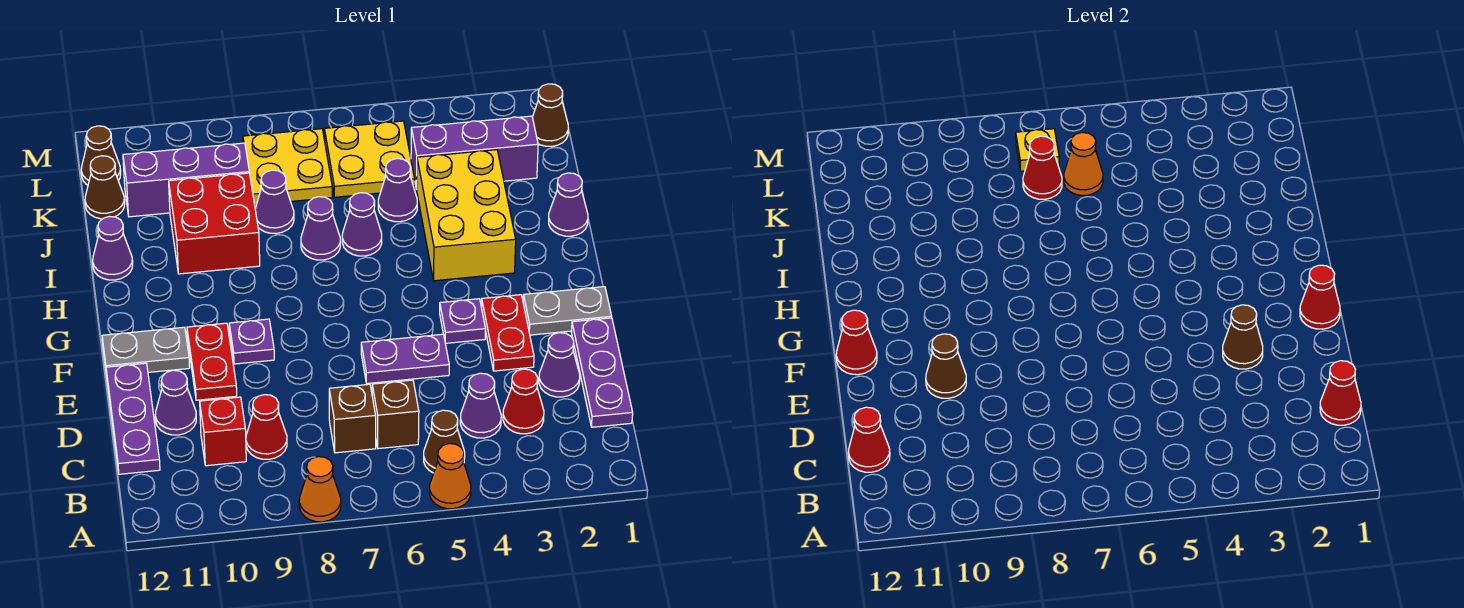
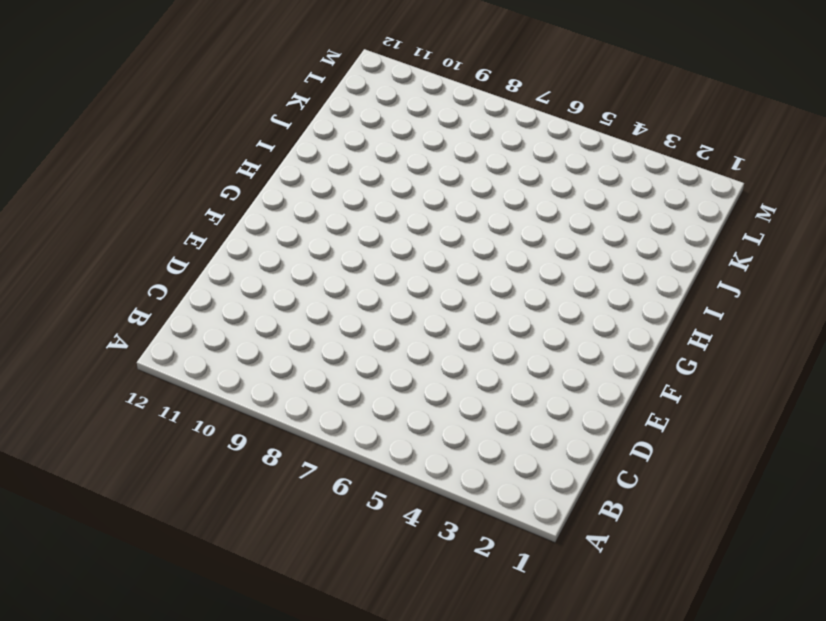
none -> orange cone A5 level 1
none -> orange cone A8 level 1
none -> brown cone B5 level 1
none -> purple plate C1:E1 level 1

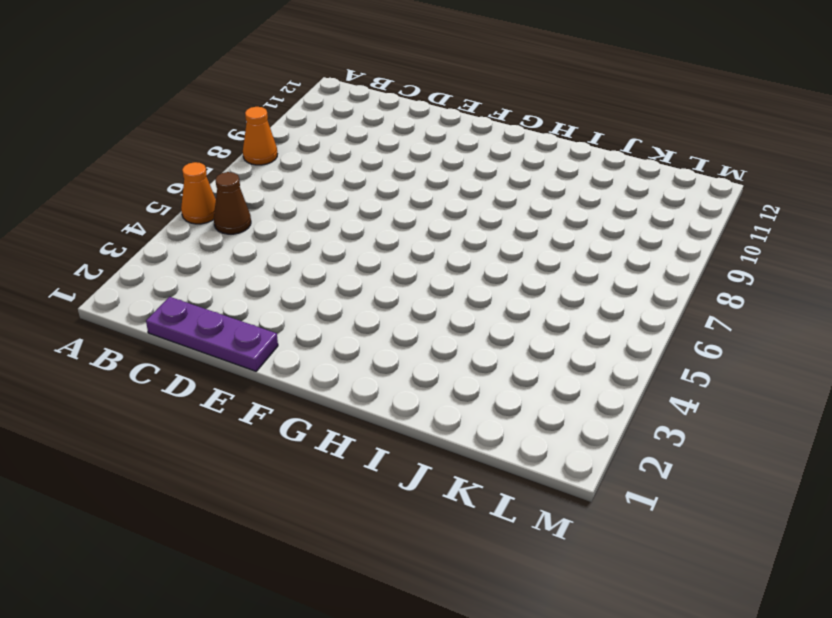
none -> red cone C3 level 1
none -> purple cone C4 level 1
none -> brown brick C6 level 1
none -> brown brick C7 level 1

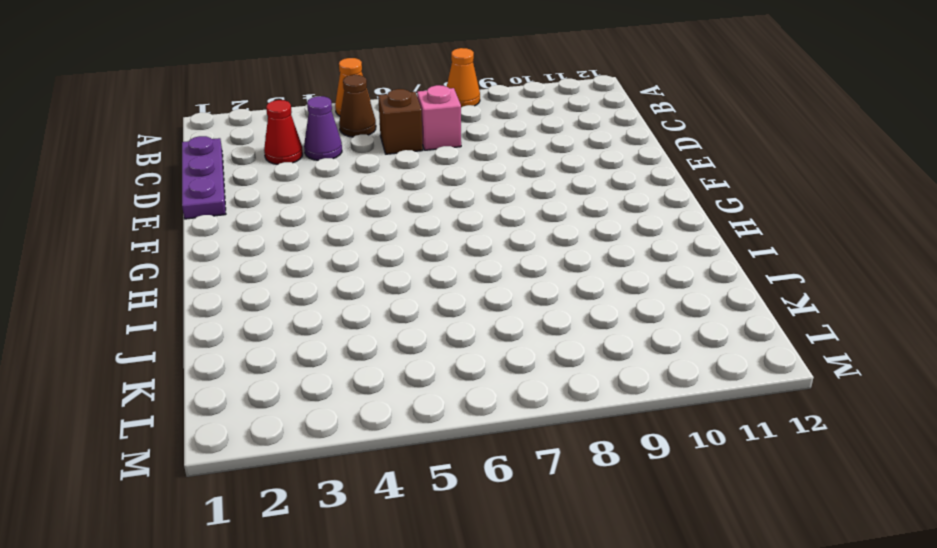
pink brick C7 level 1 -> brown brick C7 level 1
none -> red cone C9 level 1
none -> red brick C10 level 1
none -> purple plate C12:E12 level 1
none -> purple cone D2 level 1

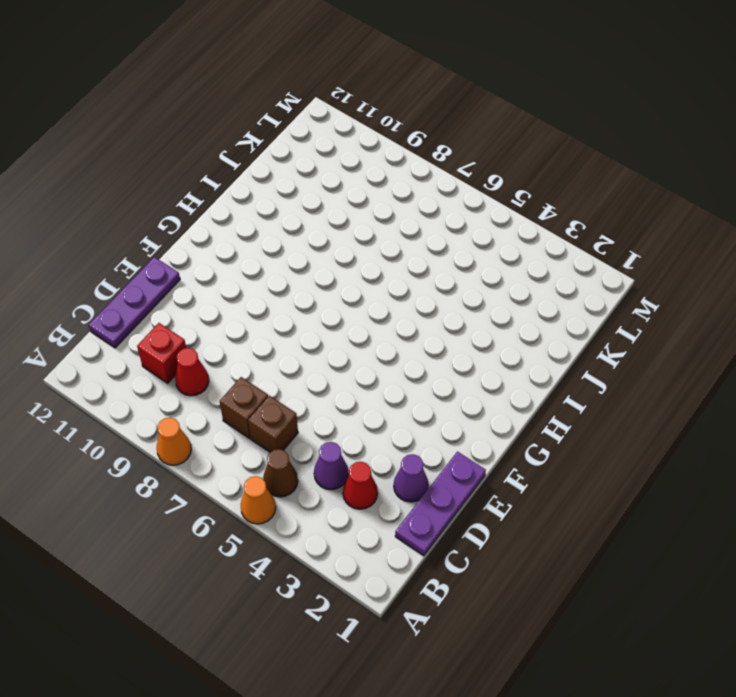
none -> purple cone D11 level 1
none -> red plate E3:F3 level 1
none -> purple plate E5:E6 level 1
none -> red plate E10:F10 level 1

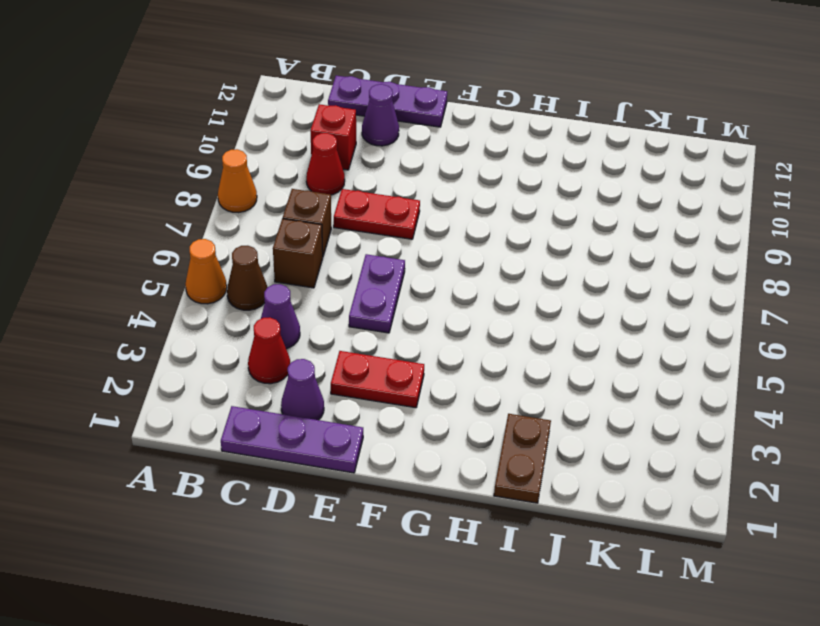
red plate D8:E8 level 1 -> red plate E10:F10 level 1
brown plate I1:I2 level 1 -> purple cone I1 level 1
none -> grey plate F1:F2 level 1
none -> purple plate F4 level 1
none -> purple plate F9 level 1
none -> grey plate F11:F12 level 1

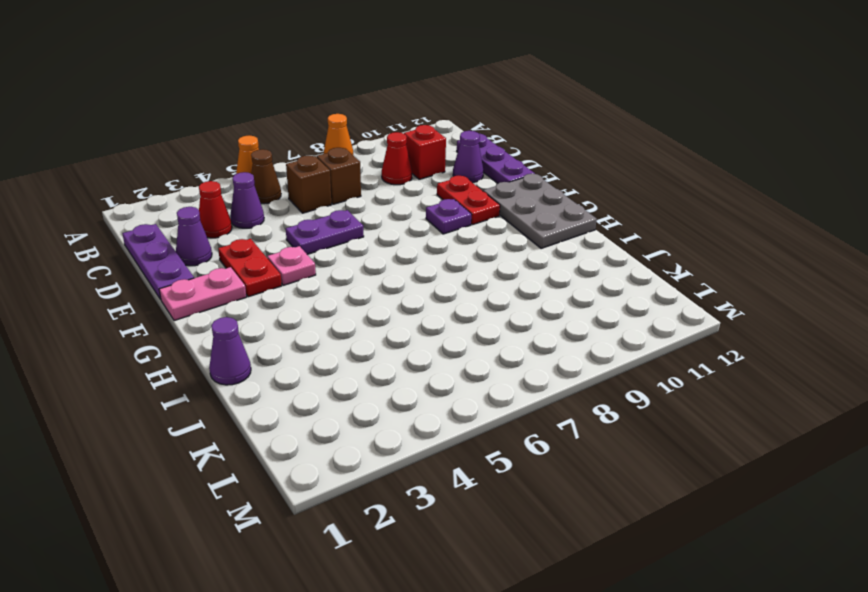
pink plate F1:F2 level 1 -> grey plate F1:F2 level 1
pink plate F4 level 1 -> purple plate F4 level 1
grey plate F11:H12 level 1 -> grey plate F11:F12 level 1
none -> yellow brick H3:J4 level 1
none -> purple cone I6 level 1
none -> purple cone I7 level 1
none -> red brick I9:J10 level 1

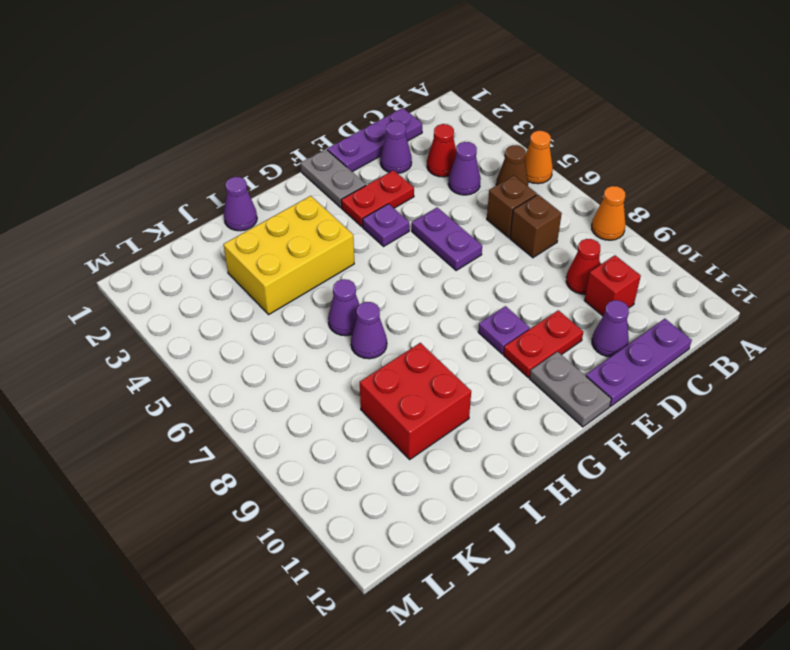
none -> purple cone I12 level 1
none -> purple cone J5 level 1
none -> purple cone J8 level 1
none -> purple brick K2:K4 level 1

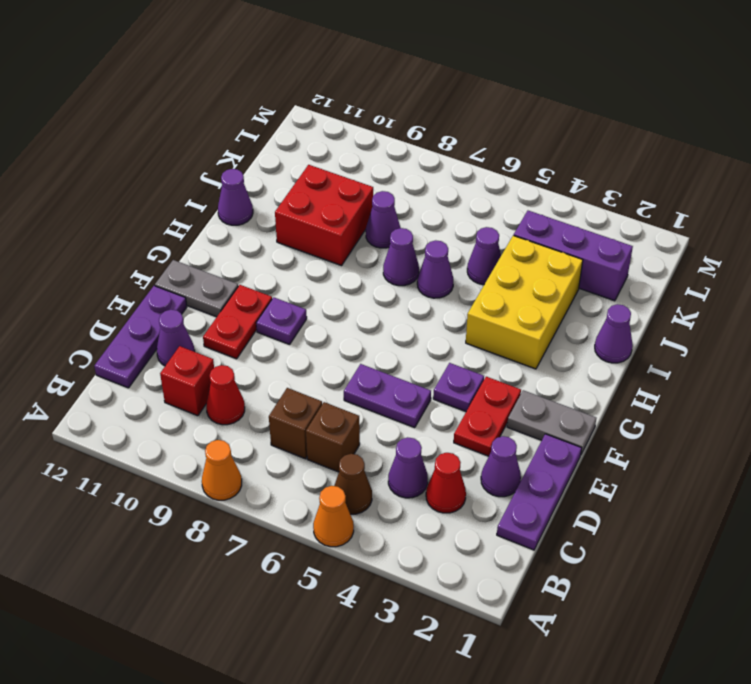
none -> yellow plate K5:L6 level 1
none -> yellow plate K7:L8 level 1
none -> purple brick K9:K11 level 1
none -> brown cone K12 level 1

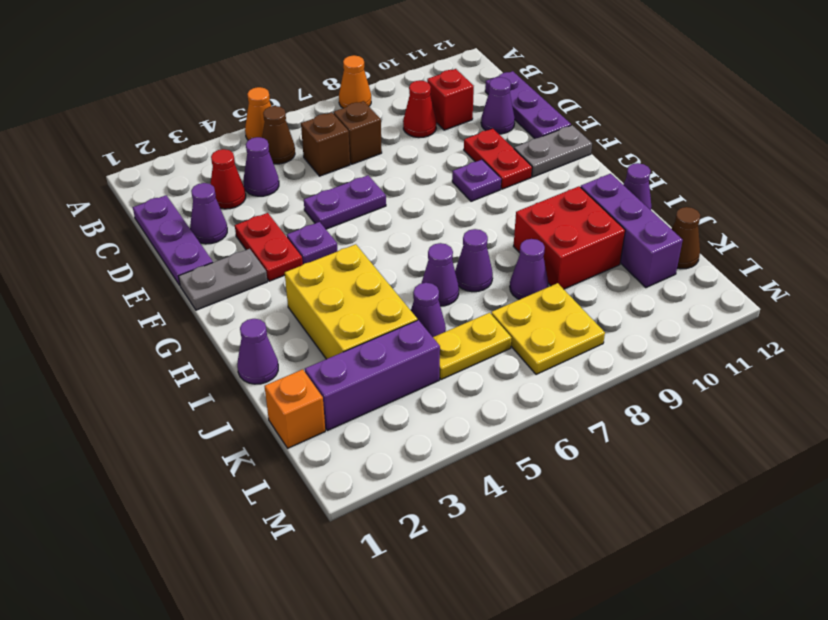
purple brick I11:K11 level 1 -> purple brick K9:K11 level 1
orange brick K1 level 1 -> none
yellow plate K5:K6 level 1 -> yellow plate K5:L6 level 1
none -> brown cone L1 level 1
none -> brown cone L12 level 1
none -> red cone C1 level 2
none -> red cone C12 level 2

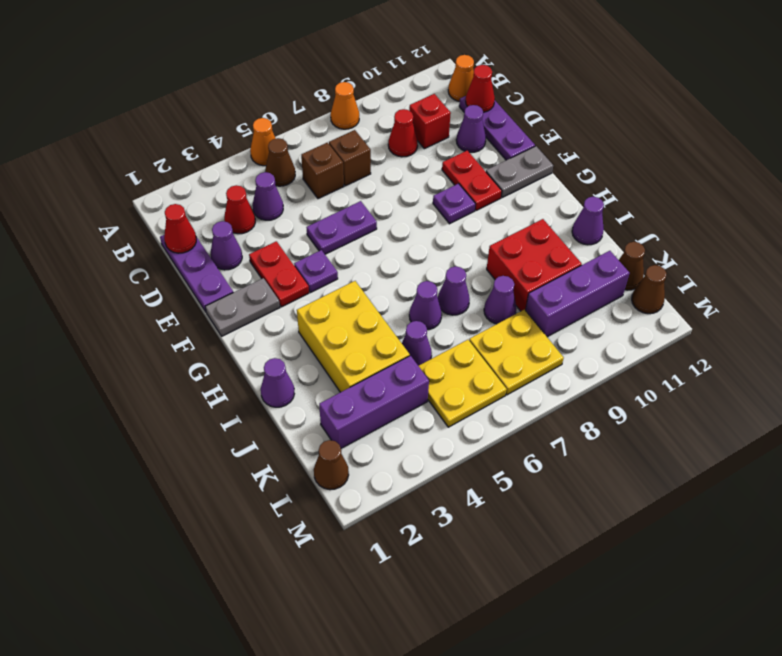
orange cone B12 level 1 -> orange cone K6 level 2
none -> brown cone E3 level 2
none -> brown cone E10 level 2
none -> red cone F1 level 2
none -> red cone F12 level 2

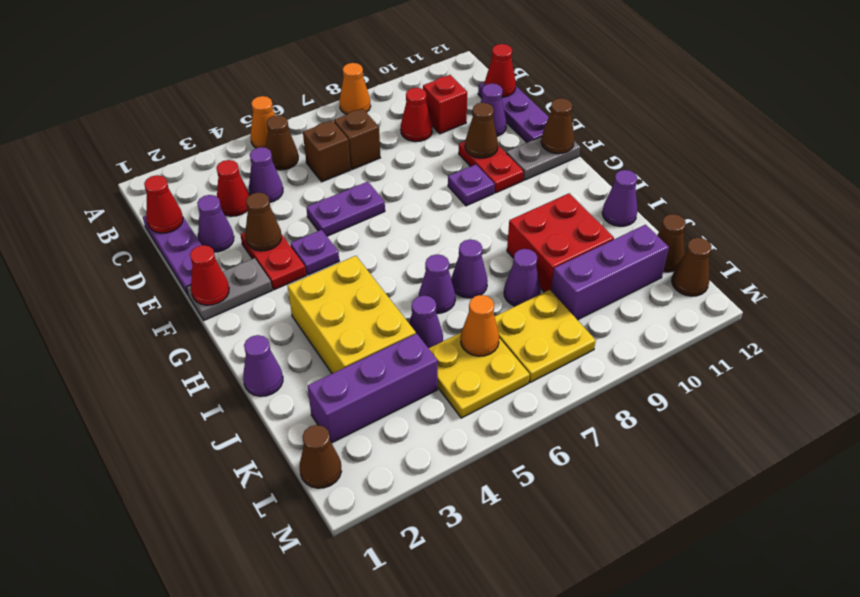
brown cone F12 level 2 -> red cone F12 level 2
none -> red cone K7 level 2
none -> yellow plate L7 level 2

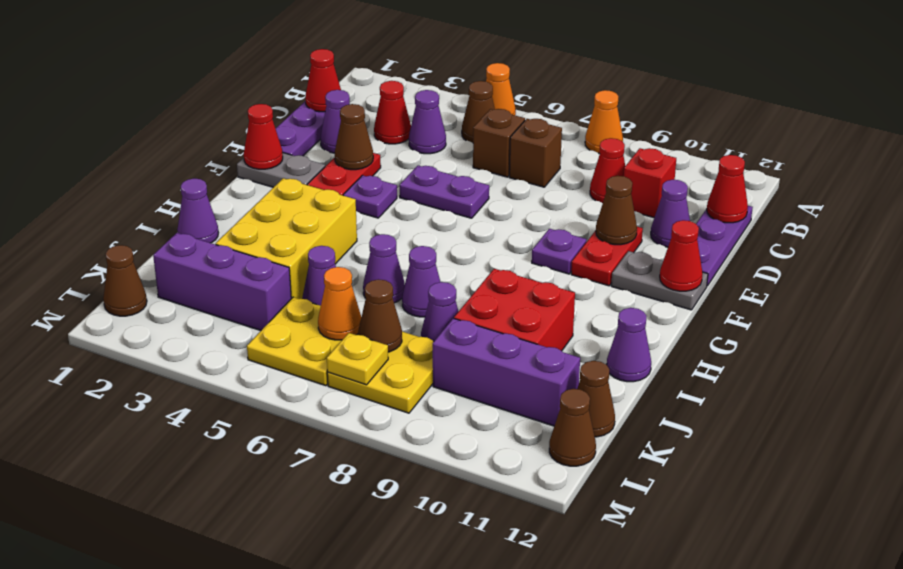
brown cone K7 level 2 -> red cone K7 level 2

